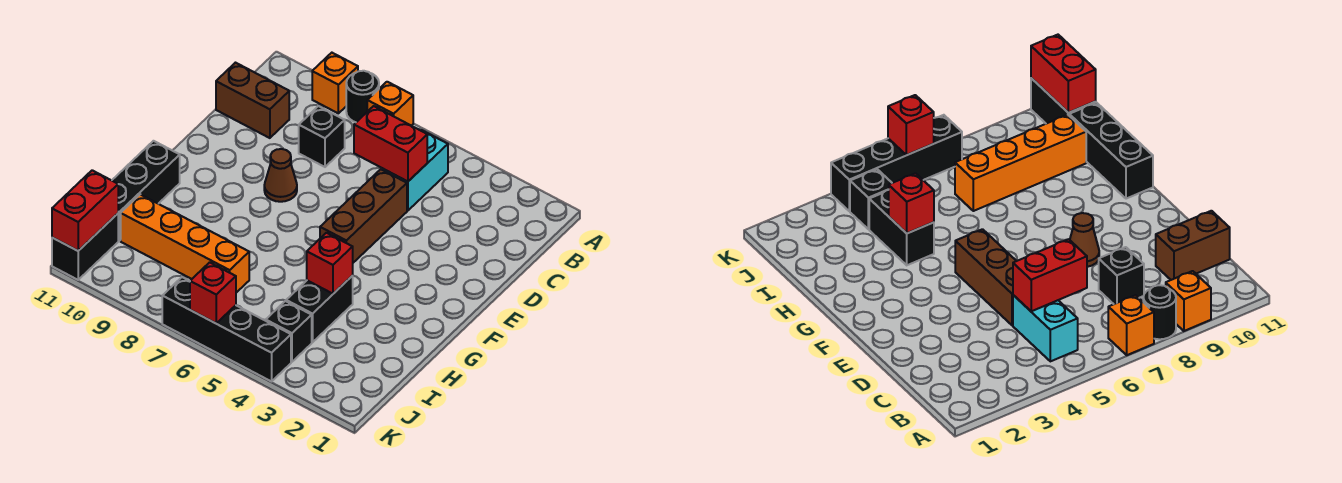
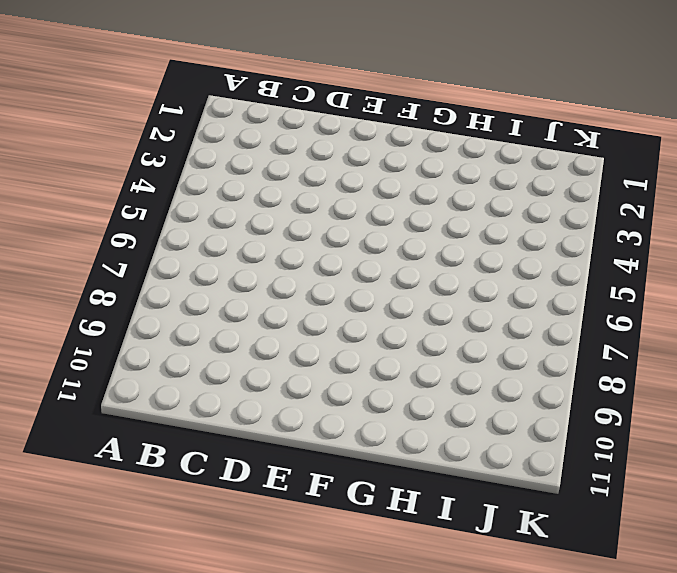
none -> orange brick A7 level 1
none -> black round brick A8 level 1
none -> orange brick A9 level 1

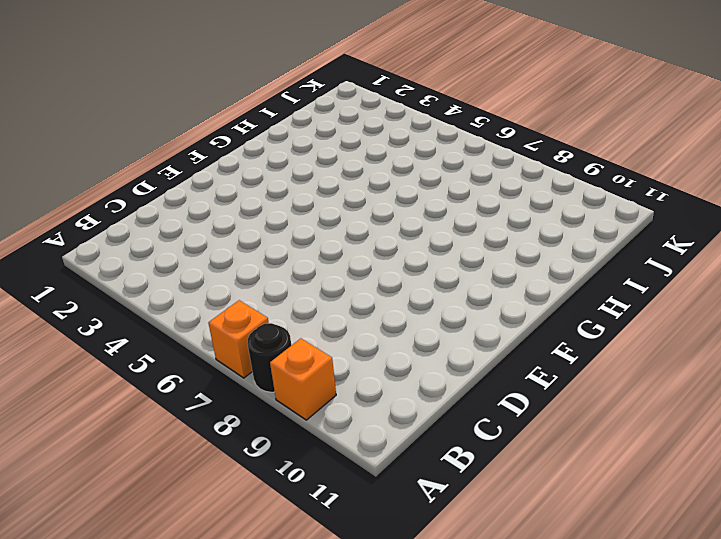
none -> cyan brick B5:C5 level 1
none -> black brick C8 level 1
none -> brown brick C10:C11 level 1

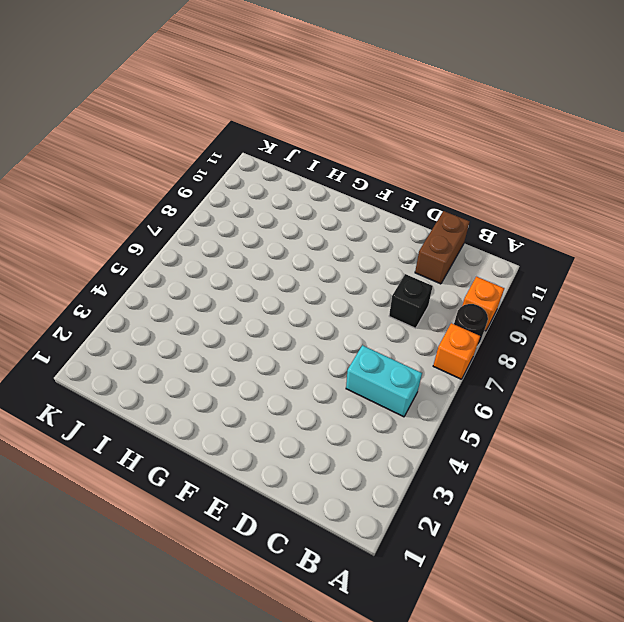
none -> brown brick D5:F5 level 1
none -> brown cone E8 level 1
none -> black brick G11:I11 level 1

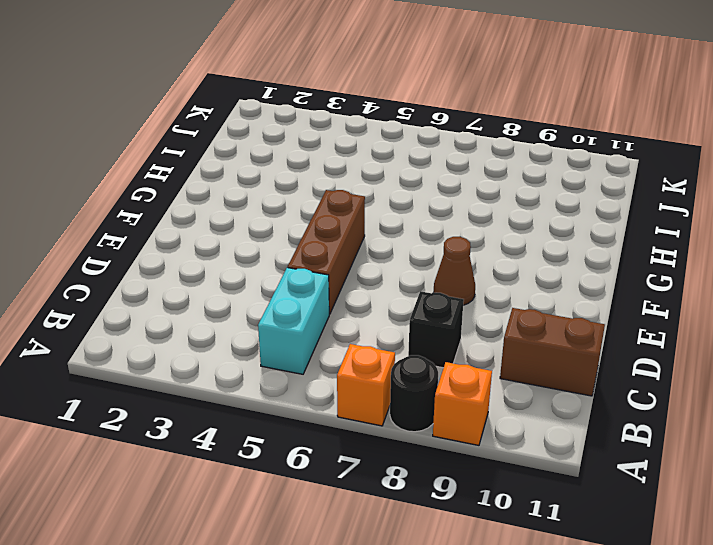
none -> black brick G11:I11 level 1
none -> black brick H4:I4 level 1
none -> orange brick I7:I10 level 1

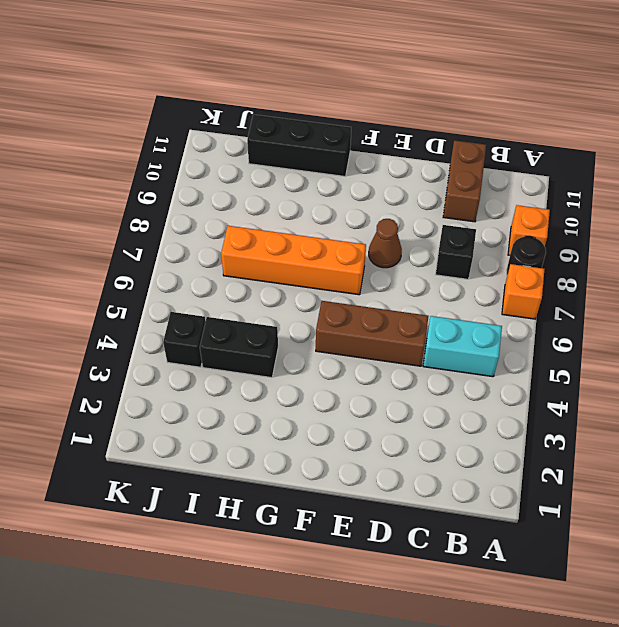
orange brick F7:I7 level 1 -> orange brick I7:I10 level 1
none -> black brick J11:K11 level 1
none -> black brick K4:K7 level 1
none -> red brick C5:C6 level 2

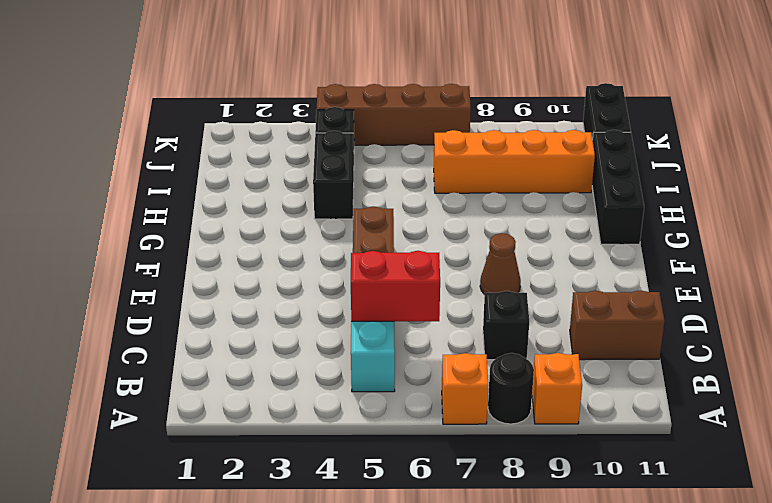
brown brick K4:K7 level 1 -> black brick K4:K7 level 1
none -> red brick H4 level 2
none -> red brick J11:K11 level 2
none -> red brick K6 level 2

